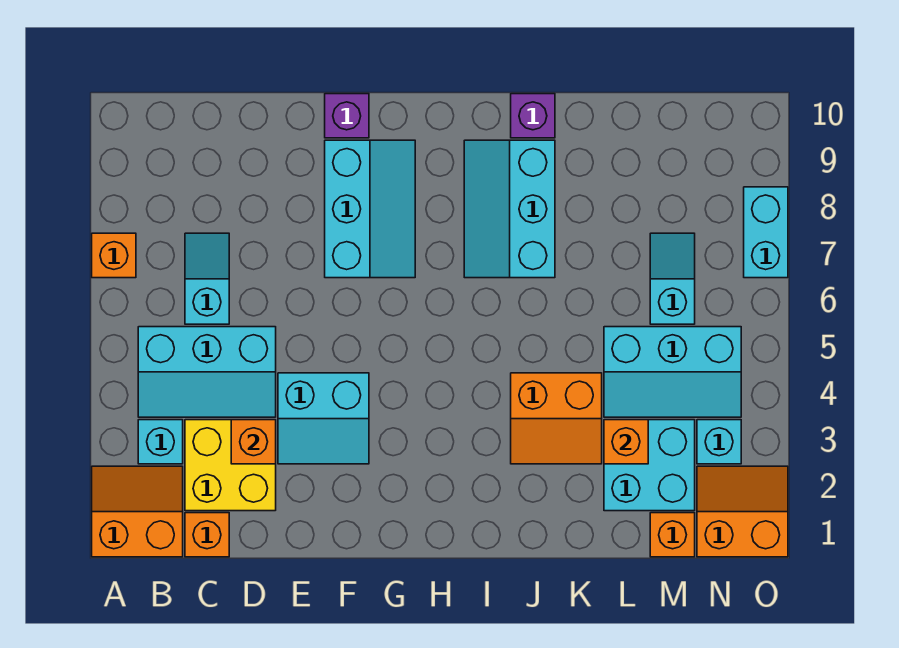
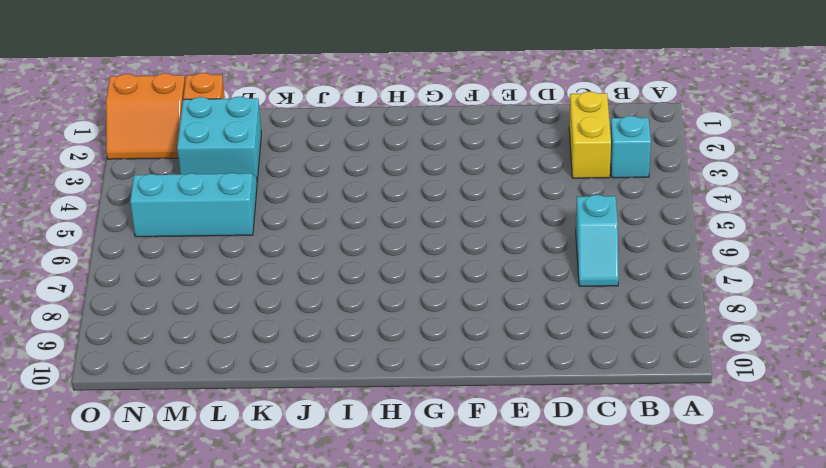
yellow brick C2:C3 level 1 -> yellow brick C2:D3 level 1
none -> orange slope A1:B2 level 1 top 1
none -> orange brick A7 level 1
none -> cyan slope B4:D5 level 1 top 5

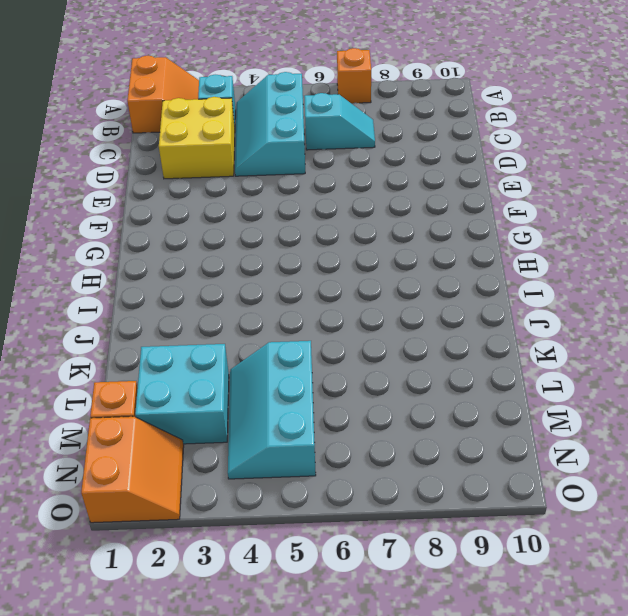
none -> orange brick C1 level 1
none -> cyan slope E3:F4 level 1 top 4
none -> cyan slope F7:G9 level 1 top F

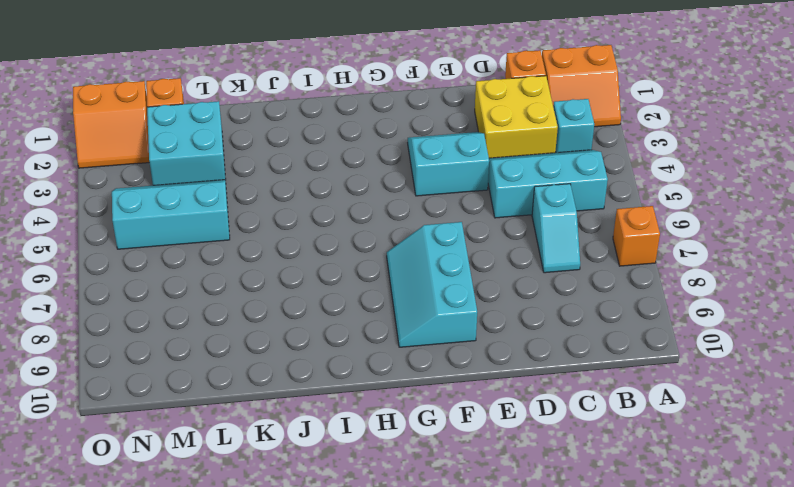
none -> purple brick F10 level 1
none -> cyan slope I7:J9 level 1 top J
none -> orange slope J3:K4 level 1 top 4

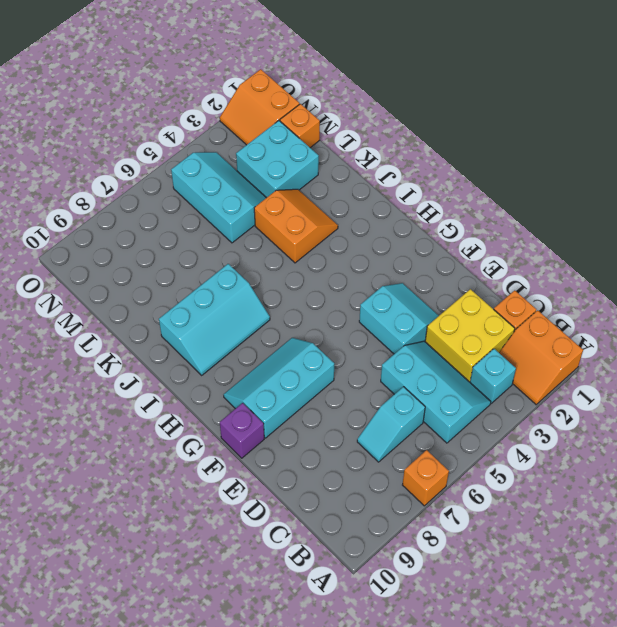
none -> purple brick J10 level 1
none -> cyan slope M6:M7 level 1 top 6
none -> cyan brick N3 level 1

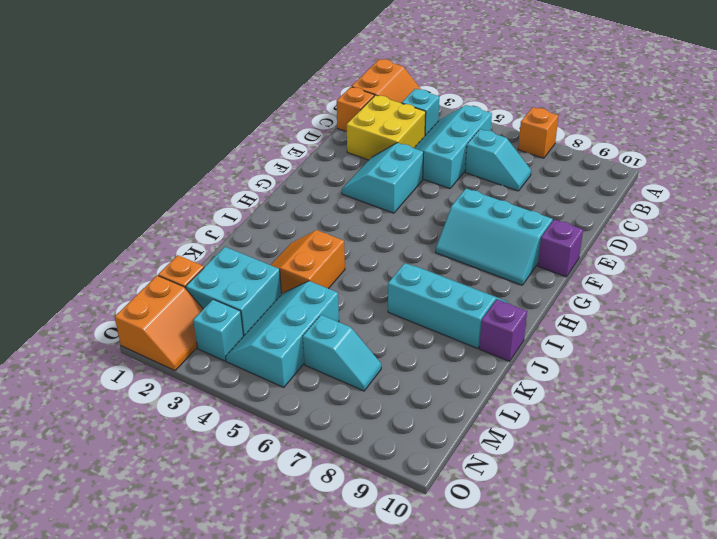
none -> cyan brick O7:O8 level 1
none -> orange brick D3 level 2
none -> orange brick L3 level 2

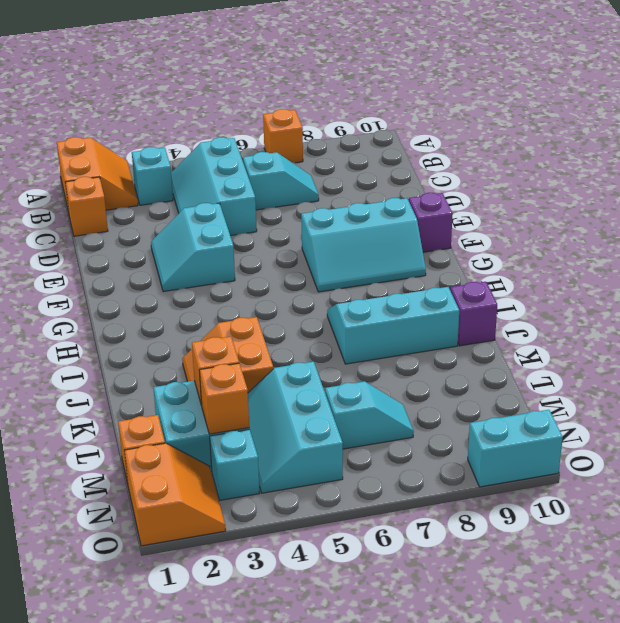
orange brick M3 level 2 -> orange brick D3 level 2
cyan brick O9:O10 level 1 -> cyan brick O7:O8 level 1
none -> yellow brick C2:D3 level 1

